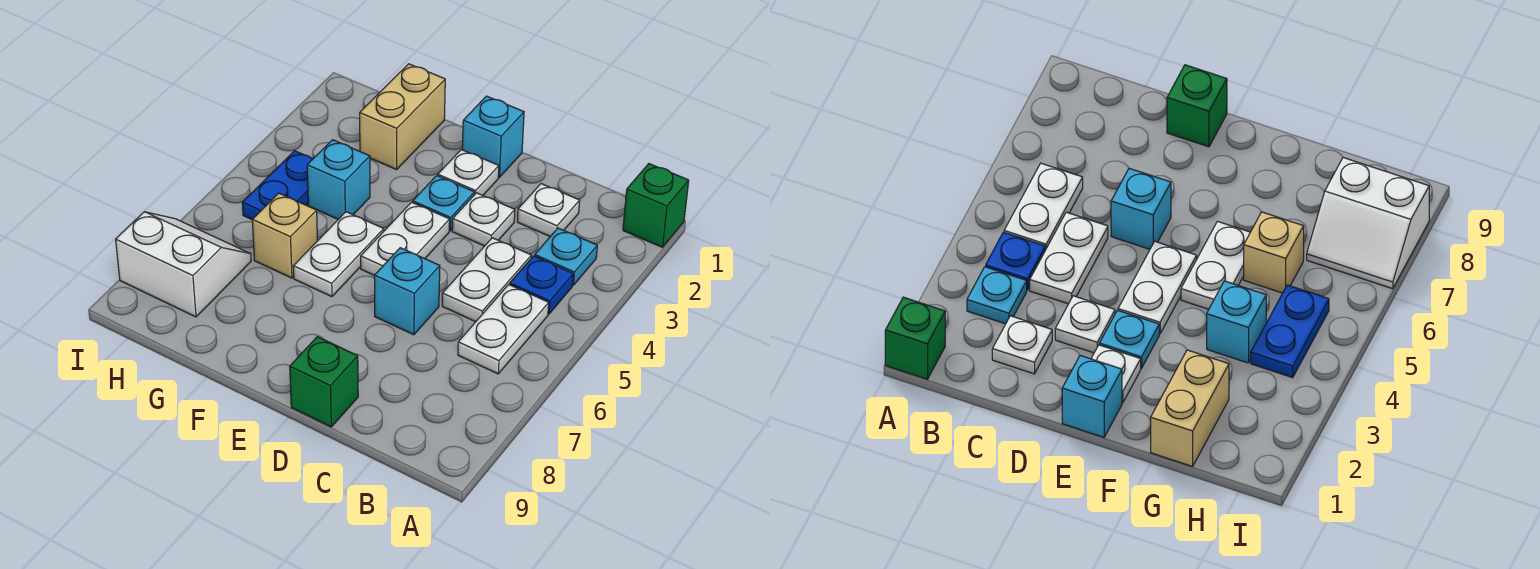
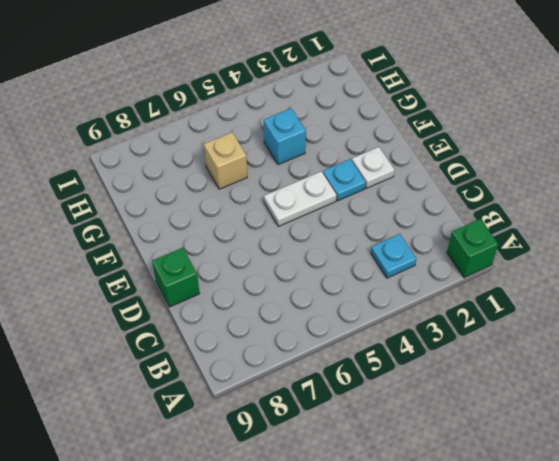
none -> blue plate B4 level 1
none -> white plate B5:B6 level 1
none -> white plate C2 level 1

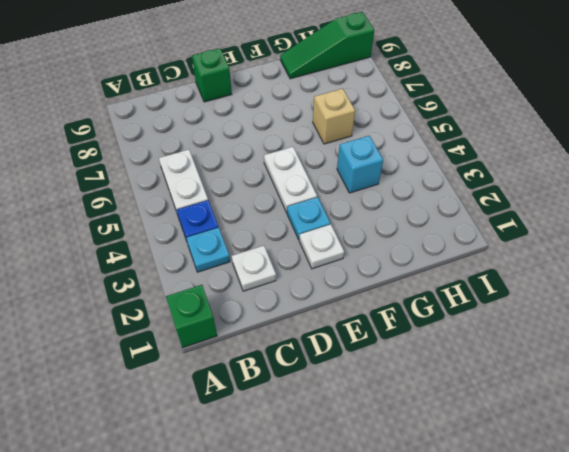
green slope G9:I9 level 1 top I -> none
none -> white plate C4:C5 level 1
none -> white plate D3 level 1
none -> cyan brick D6 level 1

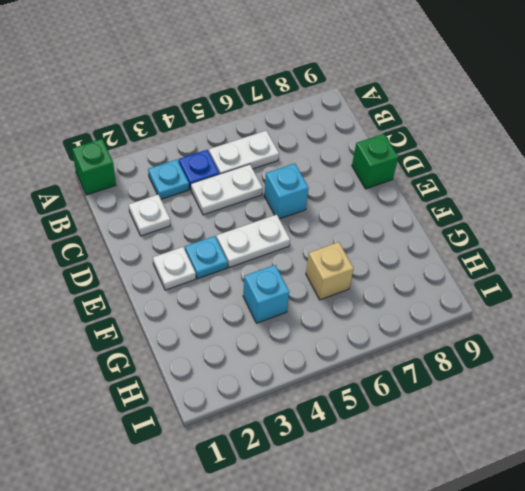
none -> white plate D3 level 1
none -> cyan brick E1 level 1
none -> white plate F5:F6 level 1

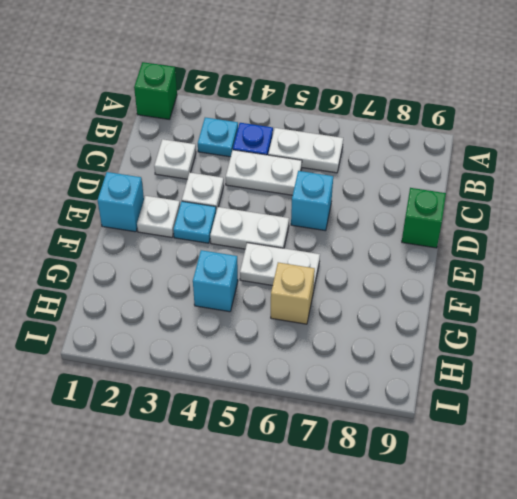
none -> tan brick G1:G2 level 1
none -> blue plate H4:H5 level 1
none -> white slope H7:I8 level 1 top 8

